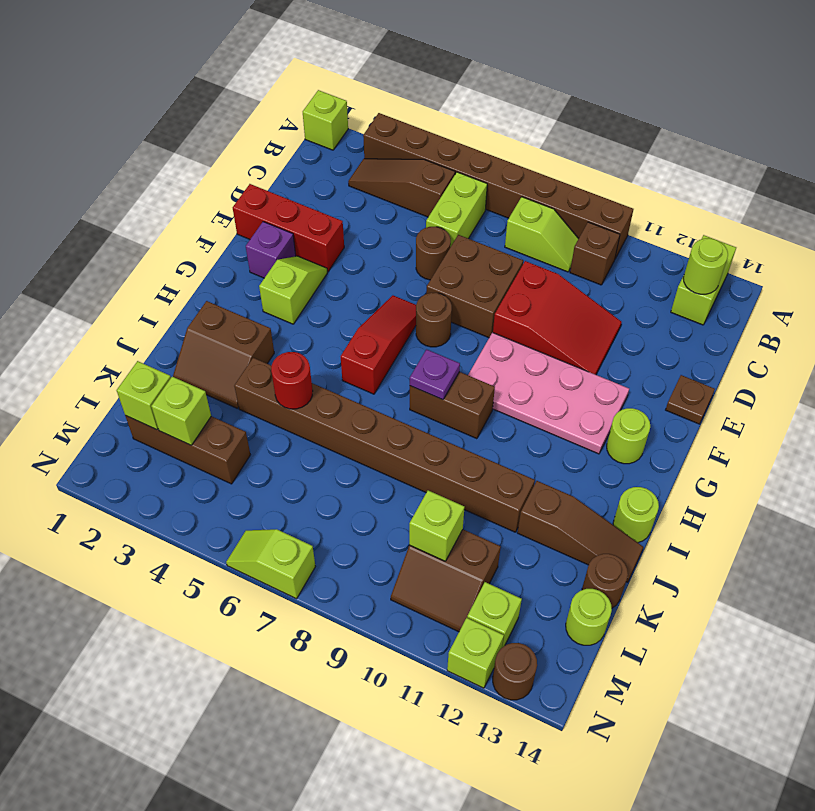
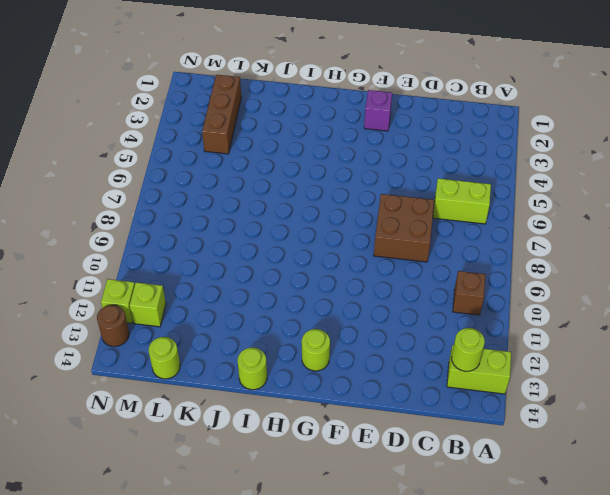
none -> lime brick A1 level 1
none -> brown brick A3:A10 level 1
none -> brown slope B3:B5 level 1 top 5
none -> lime slope B8:B9 level 1 top 8

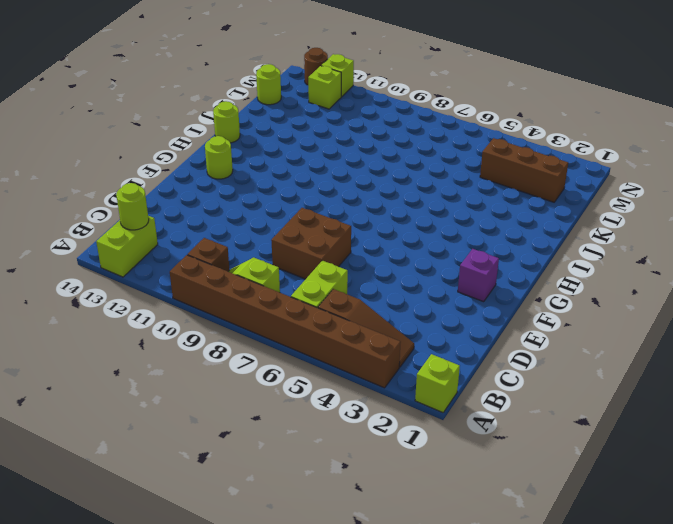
none -> brown round brick D6 level 1
none -> red slope D9:E11 level 1 top 9
none -> red brick E1:E3 level 1
none -> brown plate E14 level 1

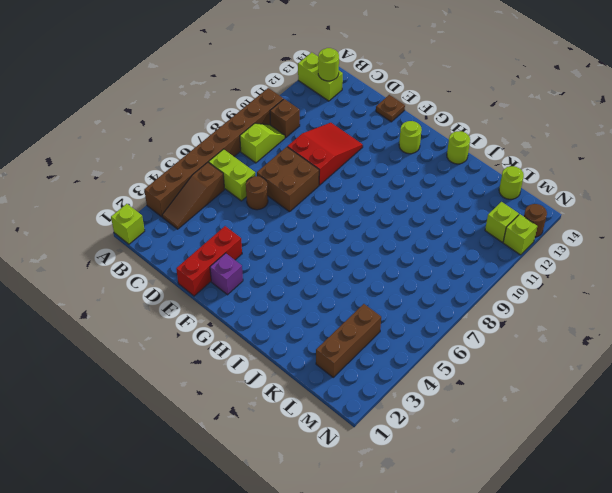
none -> lime slope F3:G3 level 1 top G
none -> red slope F6:H6 level 1 top H
none -> brown round brick F7 level 1
none -> pink plate F9:G12 level 1

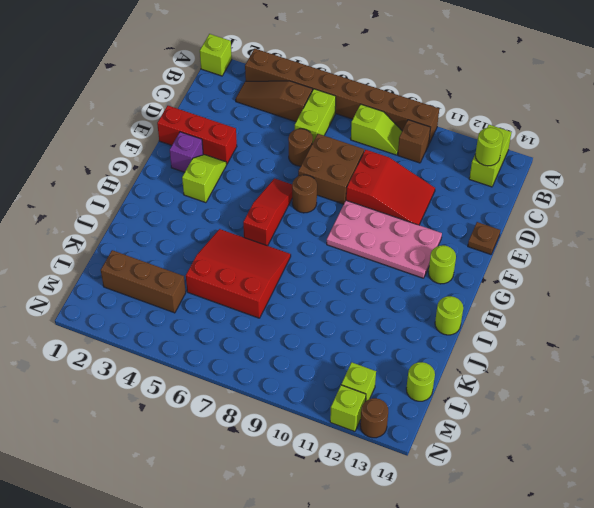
red slope I5:K7 level 1 top K -> brown brick J4:J11 level 1
none -> brown brick H8:H9 level 1
none -> brown slope I2:J3 level 1 top I
none -> brown slope J12:J14 level 1 top 12
none -> brown round brick K14 level 1

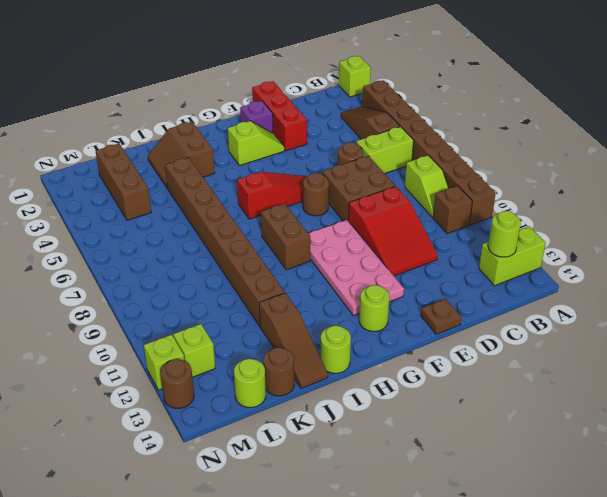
none -> brown slope L10:M11 level 1 top L
none -> lime slope N6:N7 level 1 top 7
none -> purple plate H8 level 2
none -> red round brick J5 level 2

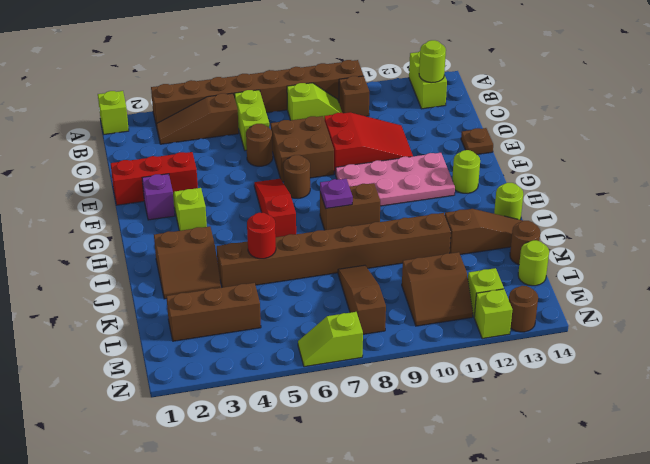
brown slope K8:M8 level 1 top M -> none
none -> lime brick L2 level 2
none -> lime brick L3 level 2
none -> lime brick L10 level 2

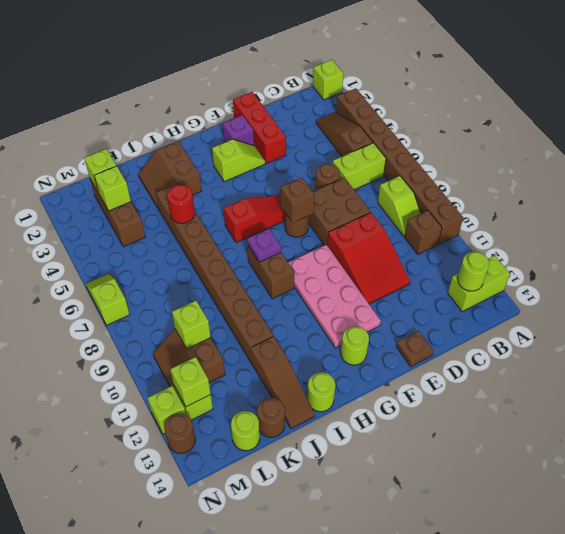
brown brick F7 level 2 -> none
lime brick M12 level 2 -> none

